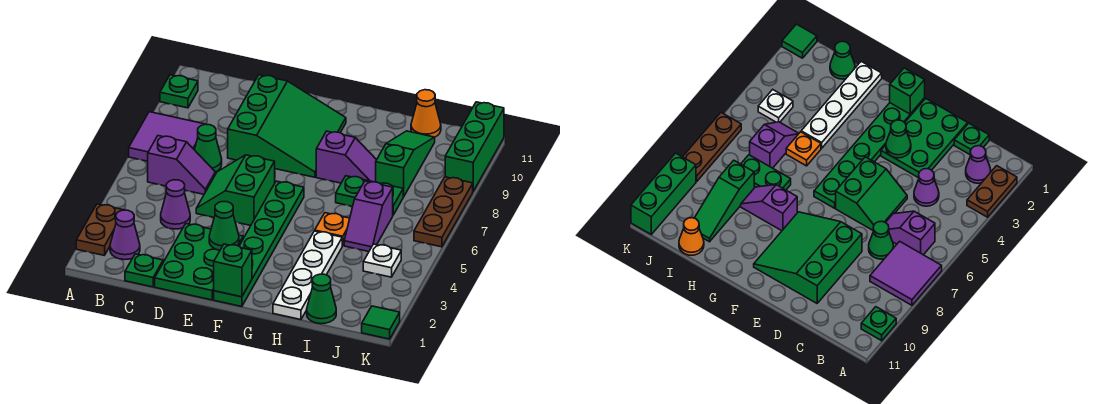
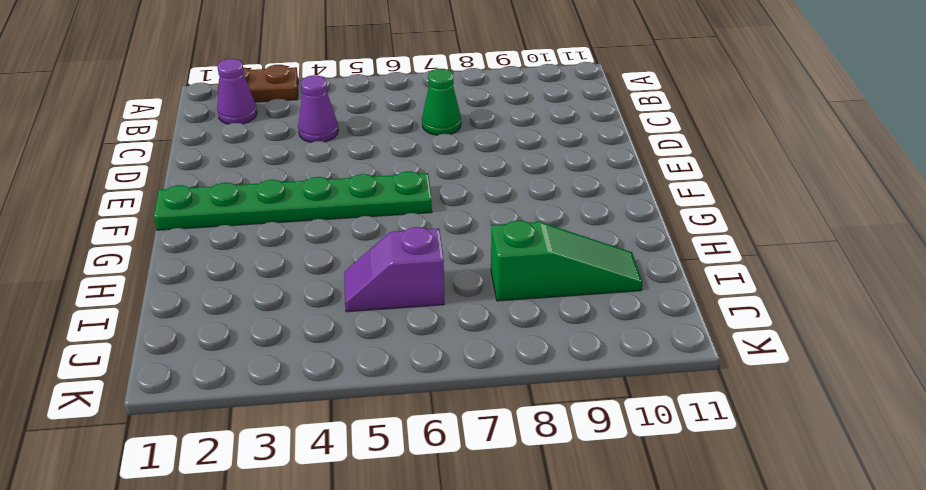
none -> purple tile A7:B8 level 1
none -> green plate A10 level 1
none -> purple slope B6:C6 level 1 top B

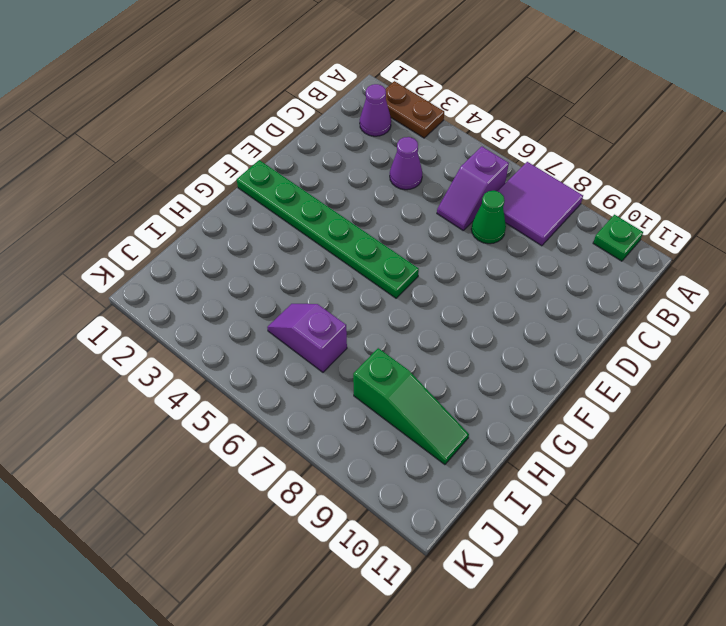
none -> green plate C1 level 1
none -> green plate D1:E3 level 1
none -> green slope D5:E6 level 1 top E

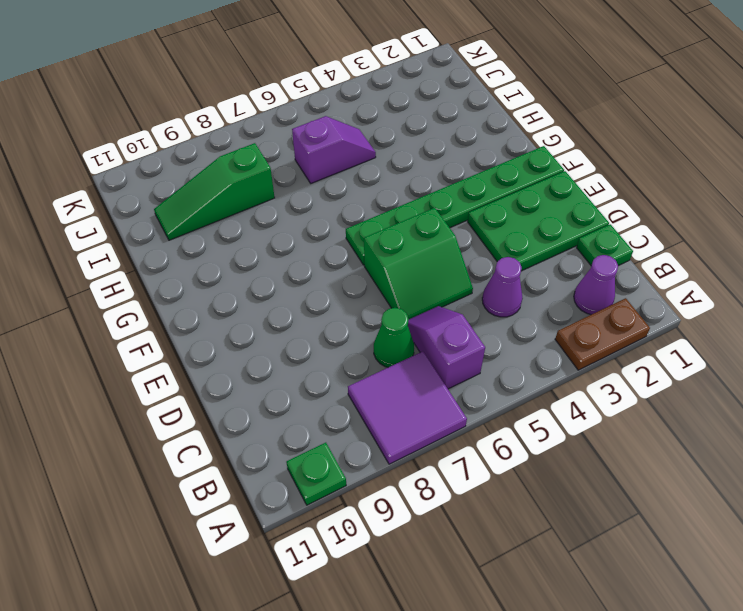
none -> green slope D8:F10 level 1 top D
none -> purple slope G8:H8 level 1 top G
none -> white plate H1:H4 level 1

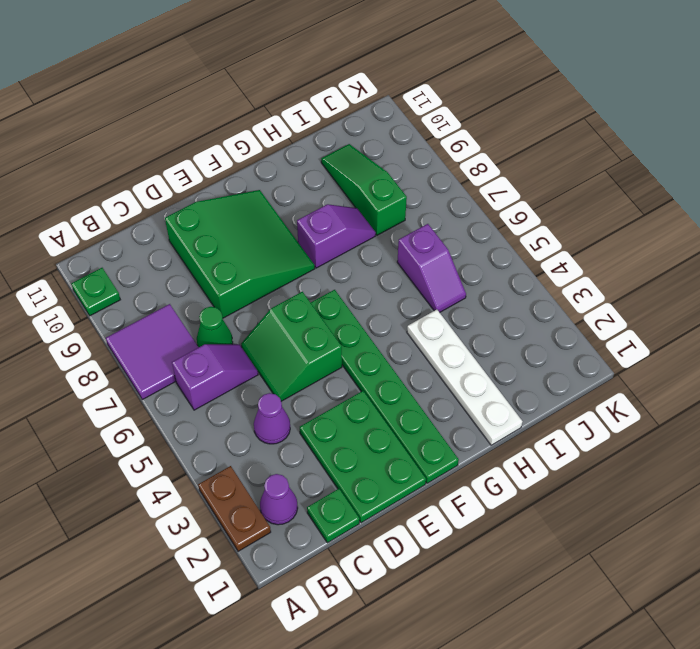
none -> orange plate H5 level 1
none -> green plate H7:I7 level 1
none -> green cone I1 level 1

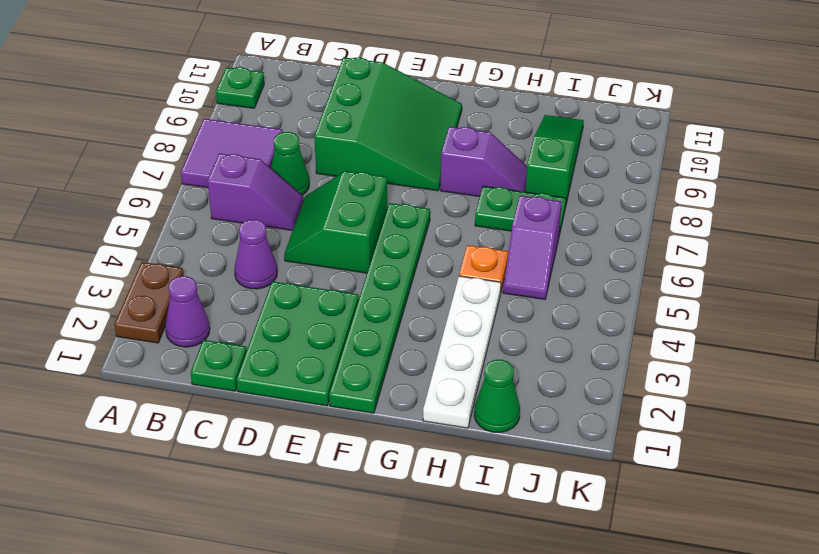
none -> orange cone I11 level 1
none -> white plate J4 level 1
none -> green tile K1 level 1

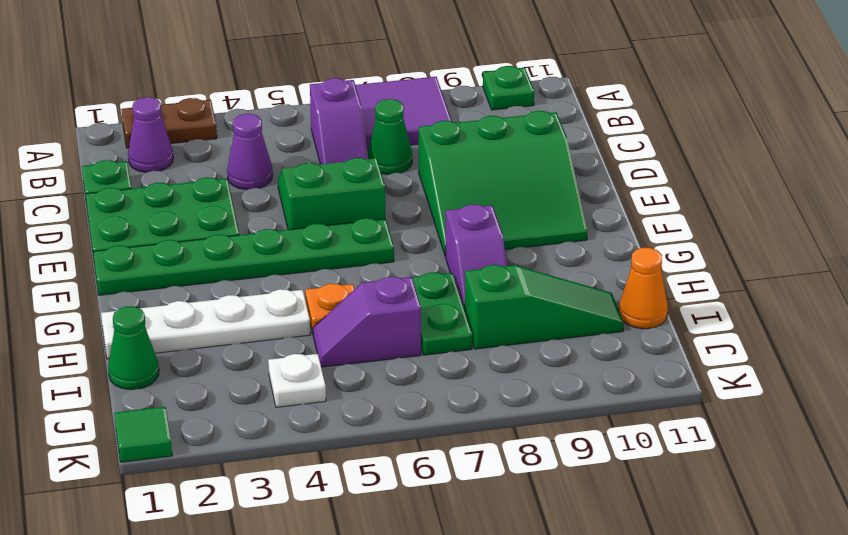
none -> brown plate K6:K8 level 1
none -> green brick K9:K11 level 1
none -> green cone E3 level 2

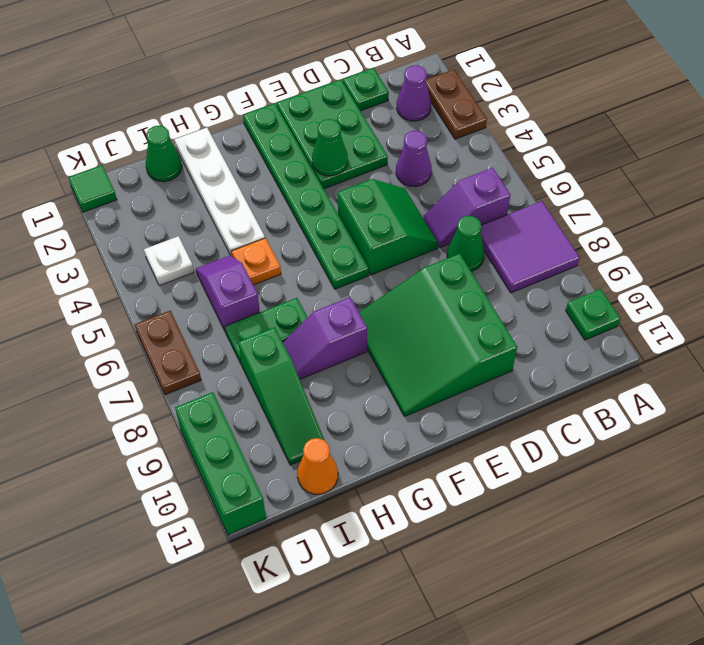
brown plate K6:K7 level 1 -> brown plate K6:K8 level 1
none -> green brick F1 level 2

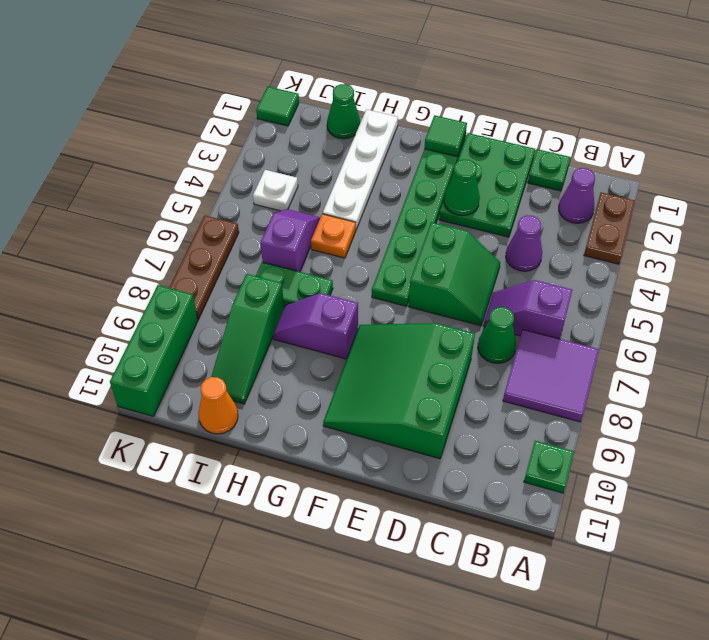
green tile F1 level 2 -> green brick F1 level 2

